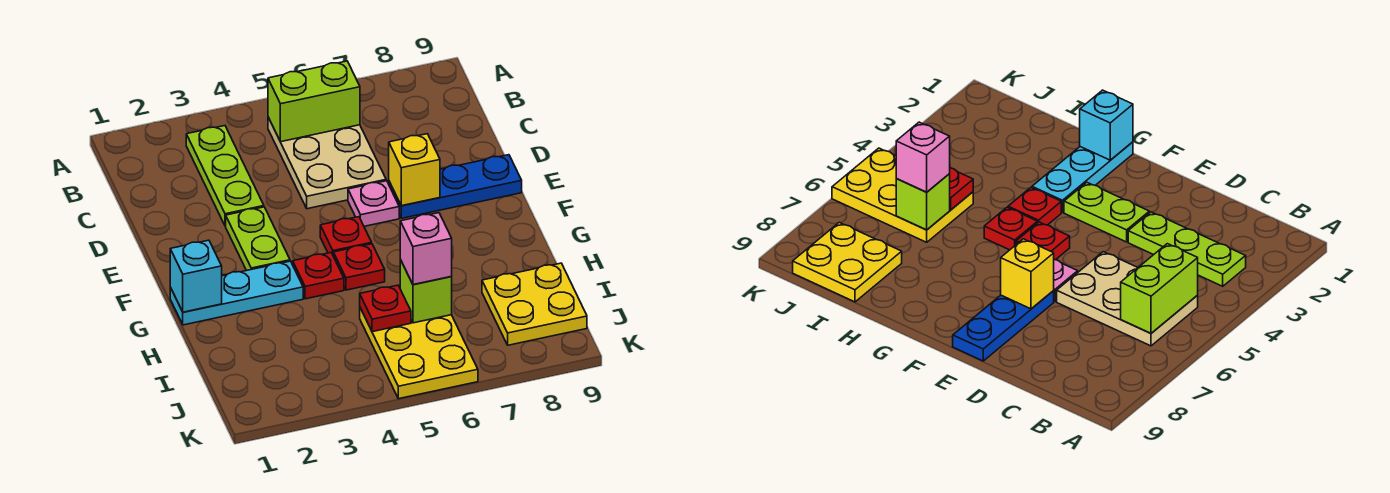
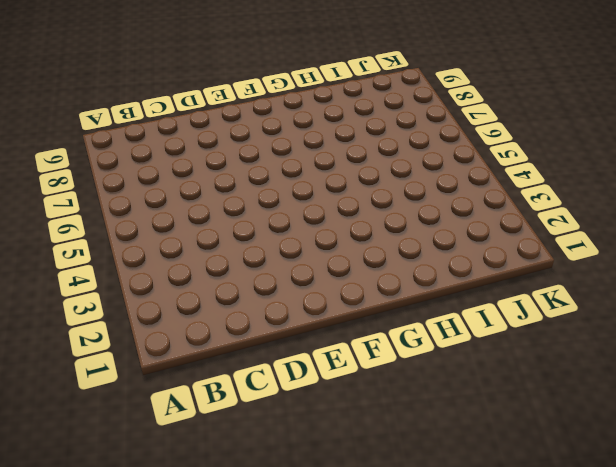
none -> lime plate B3:D3 level 1
none -> tan plate B5:D6 level 1
none -> lime plate E3:F3 level 1

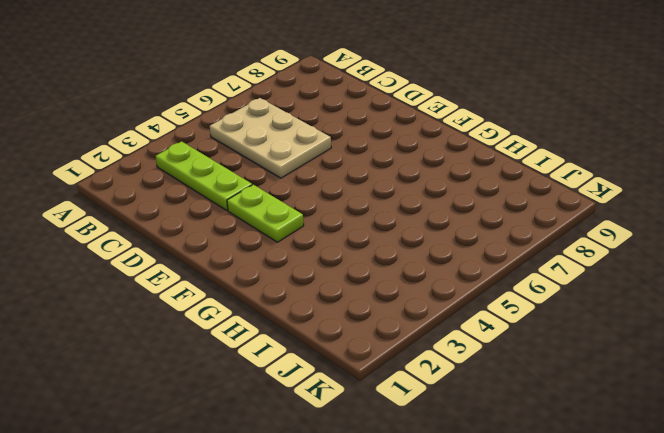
none -> pink plate E6 level 1
none -> blue plate E7:E9 level 1
none -> red plate F5 level 1

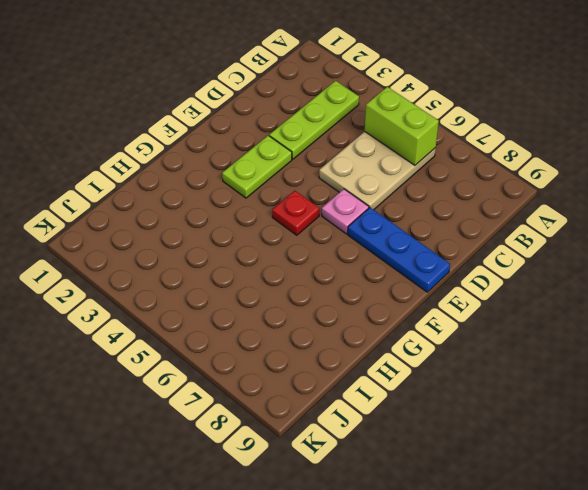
none -> cyan plate G1:G3 level 1
none -> red plate G4 level 1
none -> red plate G5 level 1

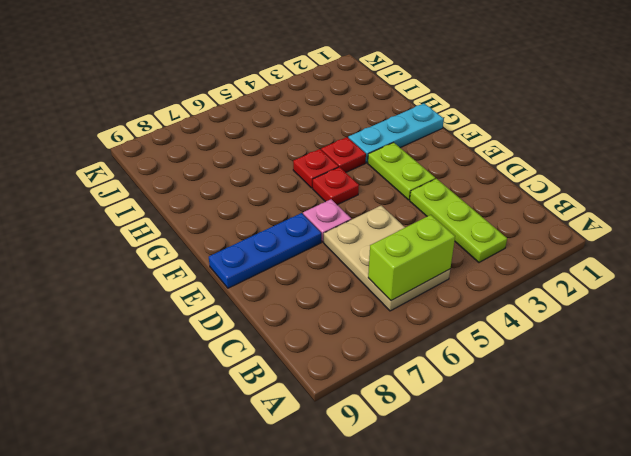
none -> yellow plate I5:K6 level 1
none -> yellow plate I8:J9 level 1
none -> yellow brick E7 level 2

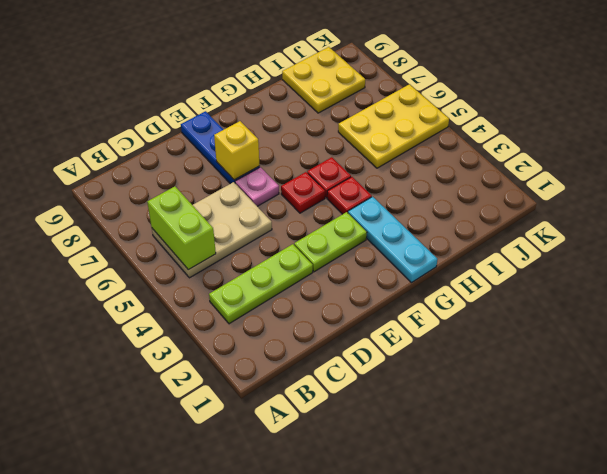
none -> cyan brick G1 level 2
none -> red plate I5 level 2
none -> lime brick I6 level 2

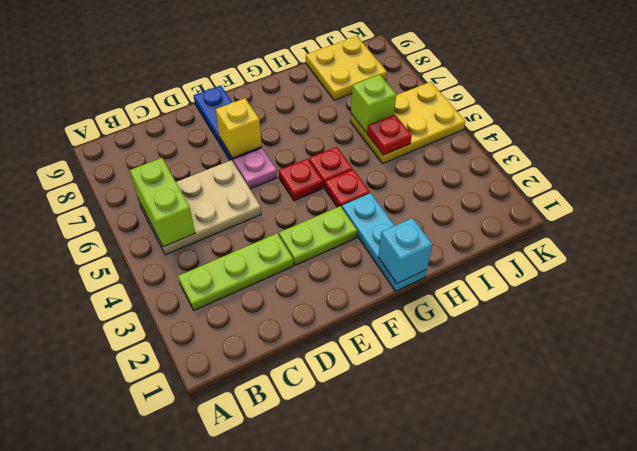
none -> pink brick I6 level 3

